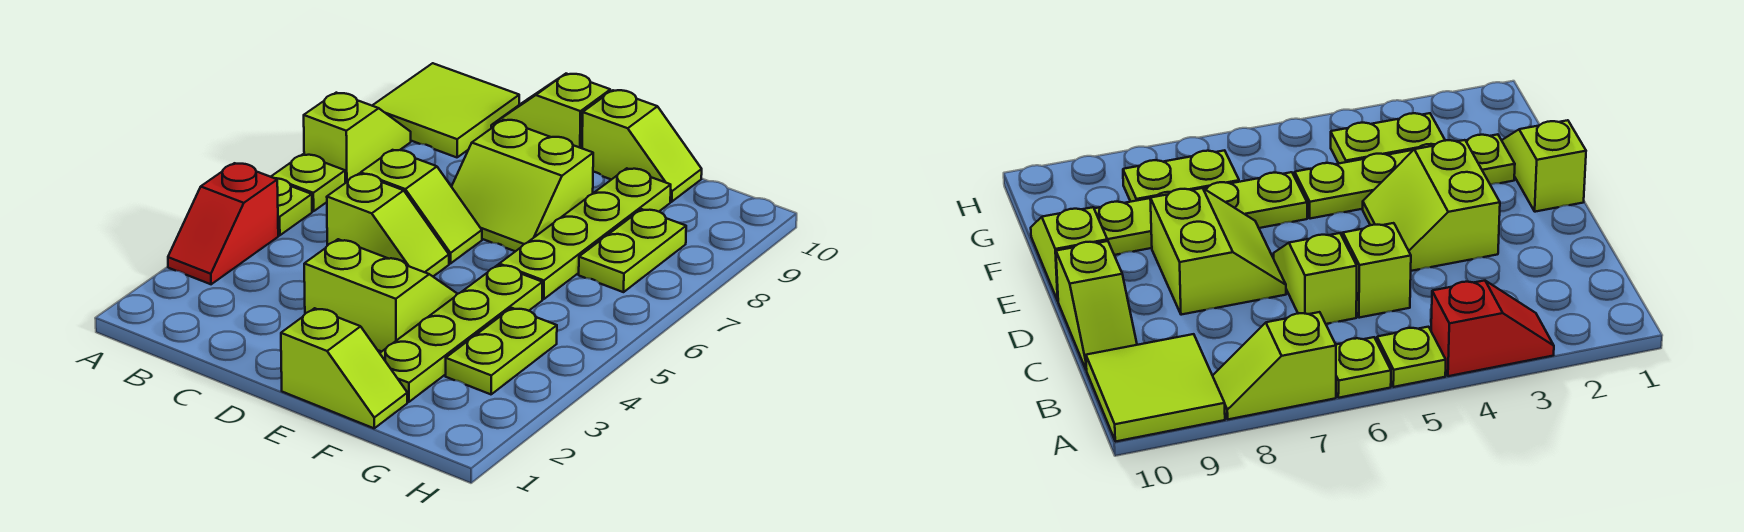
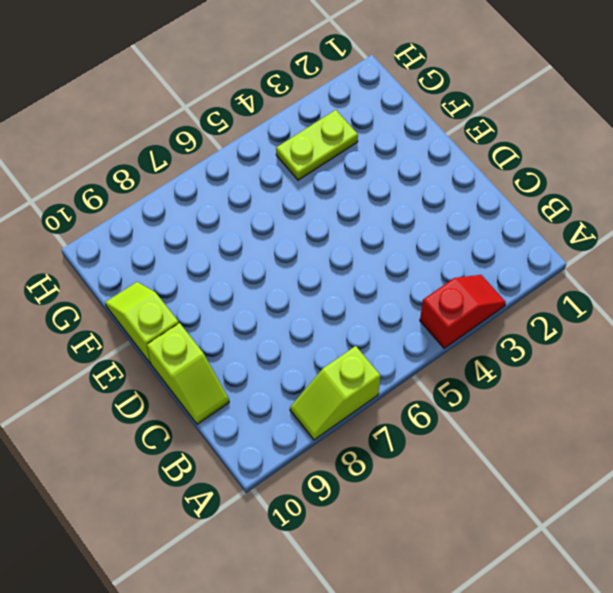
none -> lime plate A5 level 1
none -> lime plate A6 level 1
none -> lime tile A9:B10 level 1

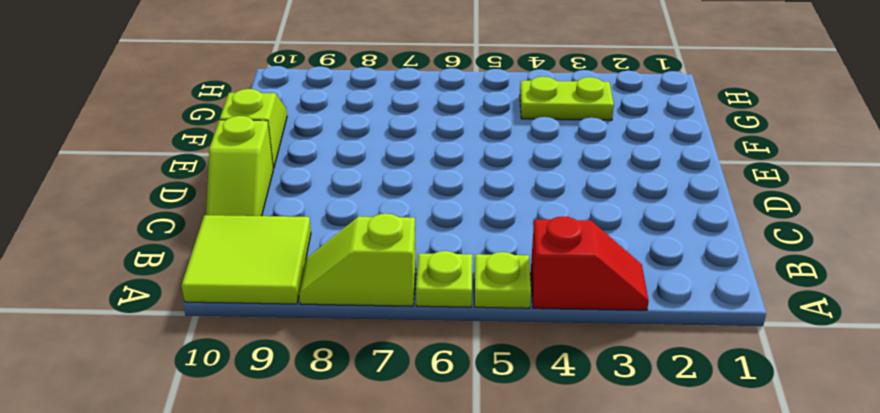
none -> lime slope C5:D5 level 1 top C
none -> lime slope C6:D6 level 1 top C
none -> lime slope D3:E4 level 1 top 3

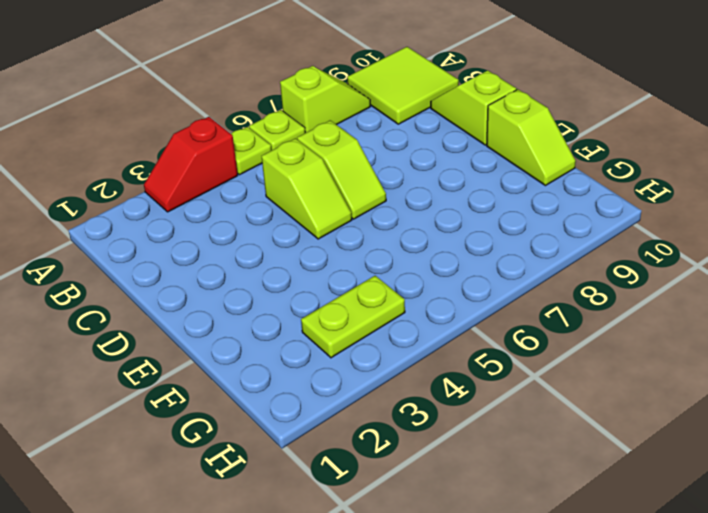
none -> lime slope D3:E4 level 1 top 3
none -> lime slope D7:E8 level 1 top 8
none -> lime slope E1:F1 level 1 top E

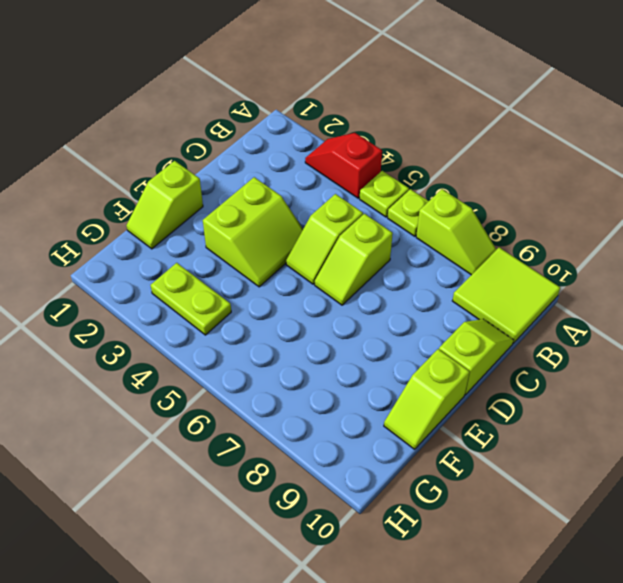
none -> lime slope D7:E8 level 1 top 8
none -> lime plate F2:F5 level 1
none -> lime plate F6:F9 level 1

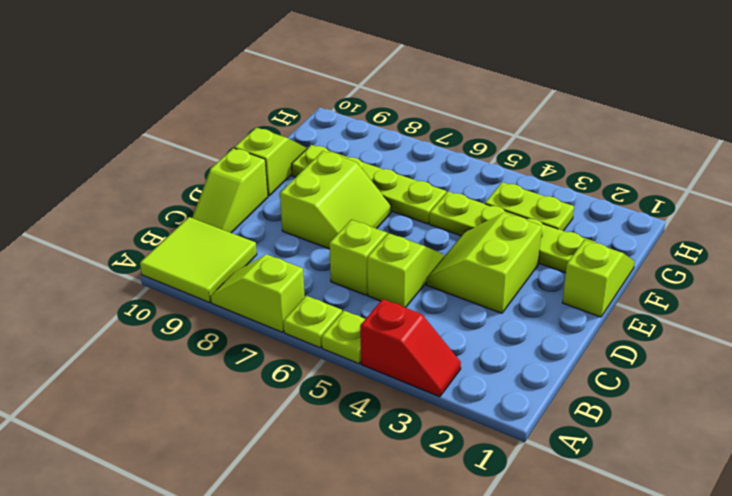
none -> lime plate G7:G8 level 1

